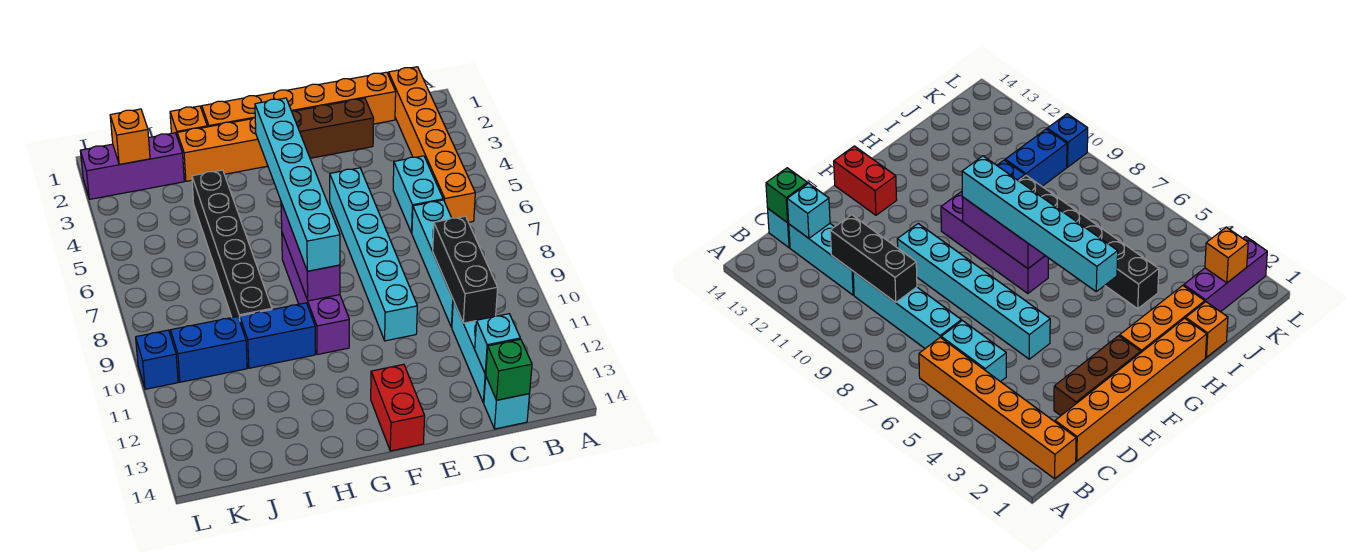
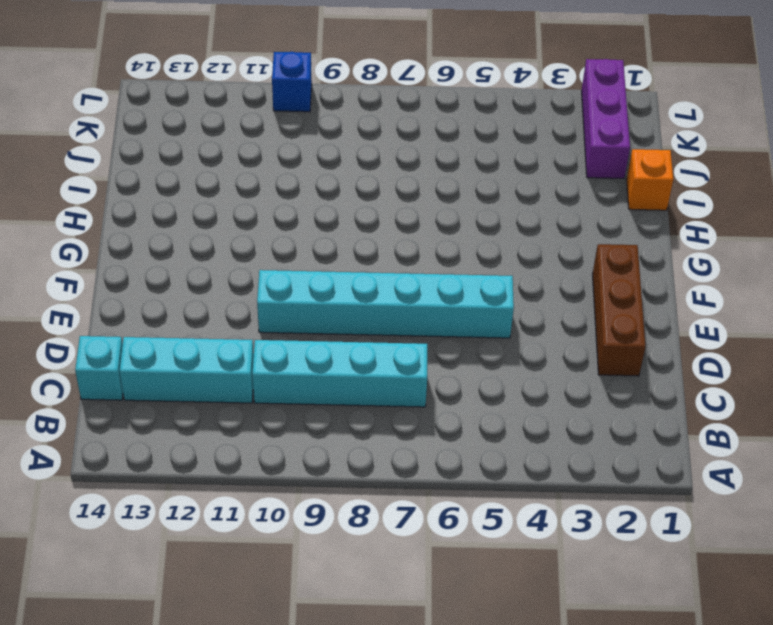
none -> orange brick B1:B6 level 1
none -> orange brick C1:H1 level 1
none -> cyan brick C5:C6 level 1

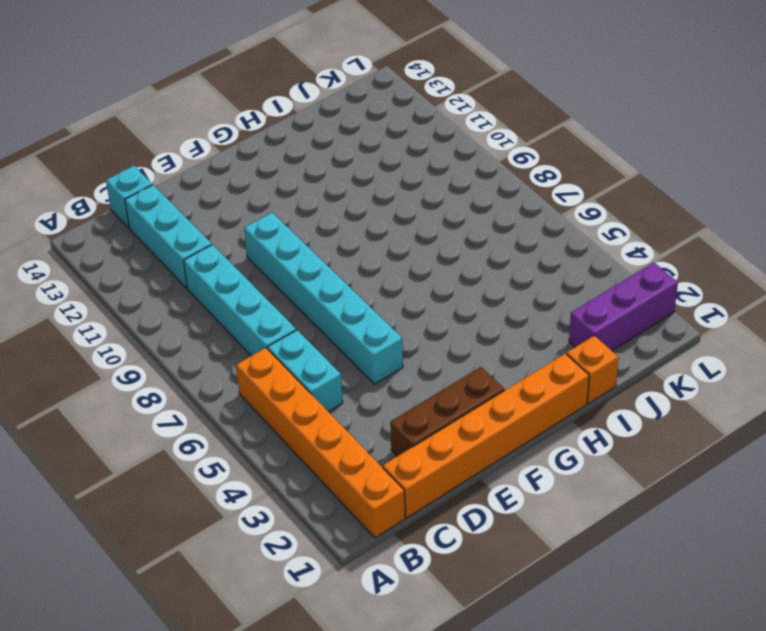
none -> red brick F13:F14 level 1
none -> orange brick G2:I2 level 1
none -> purple brick G7:G10 level 1

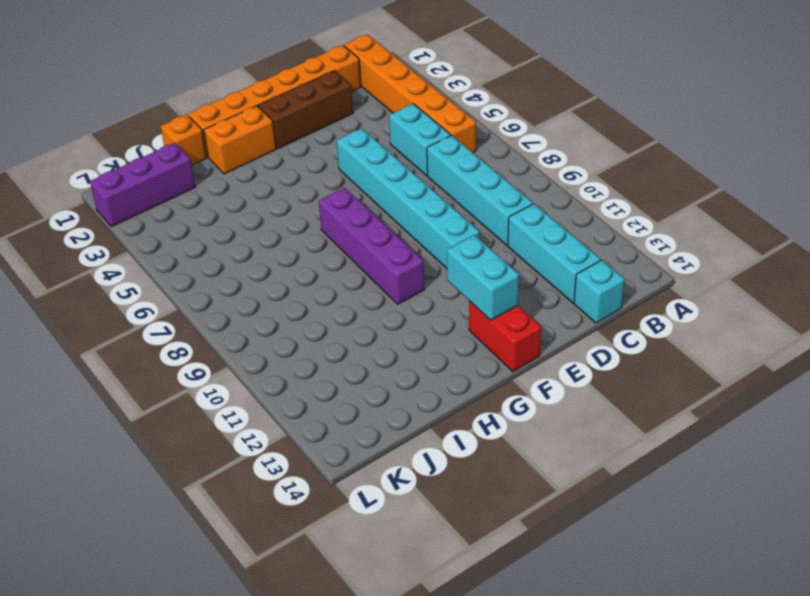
cyan brick F12:F13 level 2 -> none
orange brick G2:H2 level 1 -> orange brick G2:I2 level 1
none -> blue brick H10:I10 level 1
none -> black brick I4:I9 level 1
none -> blue brick J10:K10 level 1

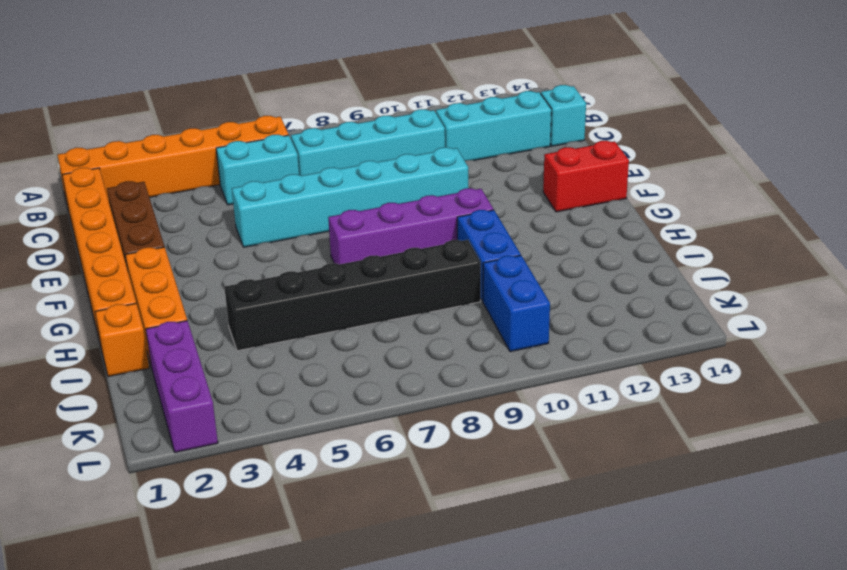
none -> blue brick L10 level 1
none -> black brick C9:C11 level 2
none -> cyan brick C13 level 2

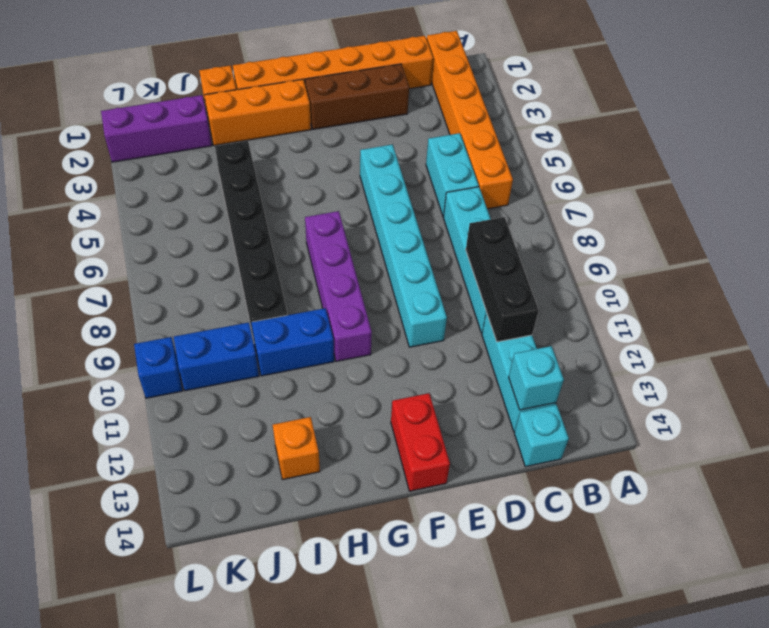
orange brick I13 level 1 -> orange brick K2 level 2
none -> green brick C14 level 2
none -> purple brick G7:G9 level 2
none -> cyan brick G4:G9 level 3

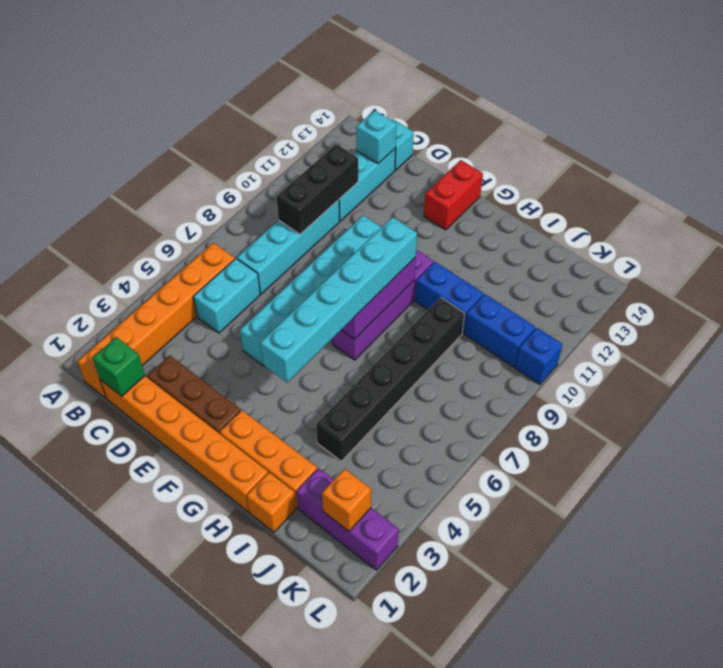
green brick C1 level 2 -> green brick C14 level 2

